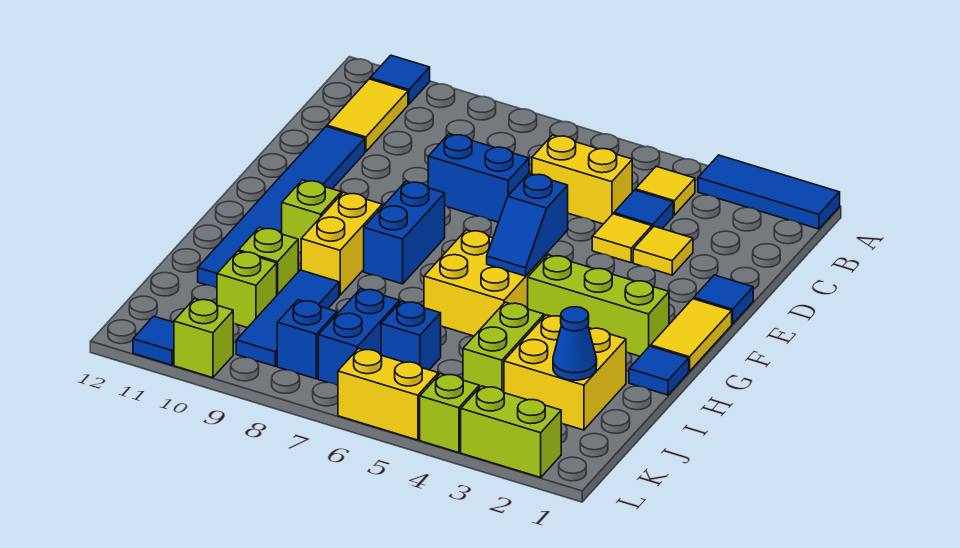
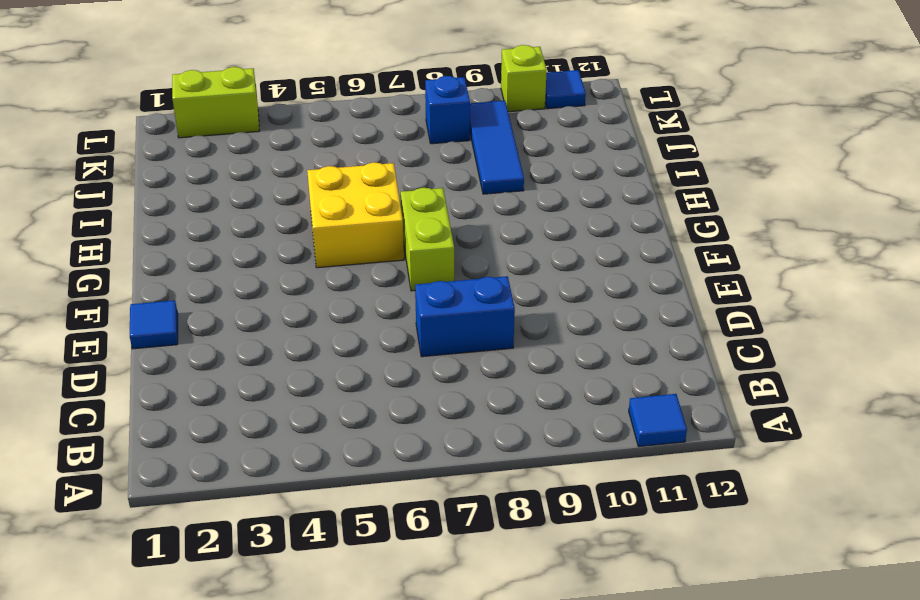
lime brick F7:G7 level 1 -> lime brick I4:J4 level 1
none -> blue tile A1:A3 level 1
none -> yellow tile B4 level 1
none -> yellow tile B11:C11 level 1
none -> blue tile C4 level 1

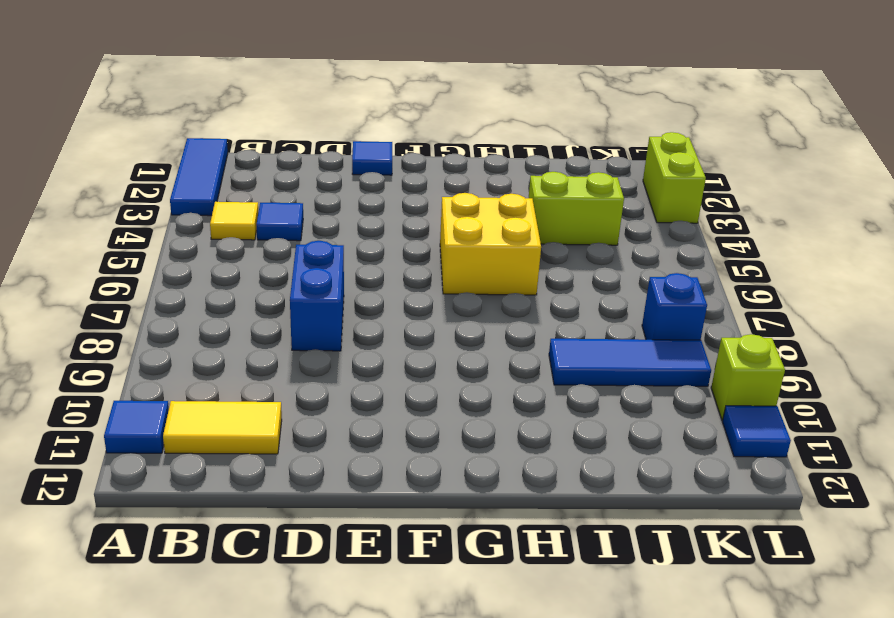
none -> yellow brick C5:C6 level 1
none -> yellow tile D3 level 1
none -> yellow tile D4 level 1
none -> blue tile D11:I11 level 1

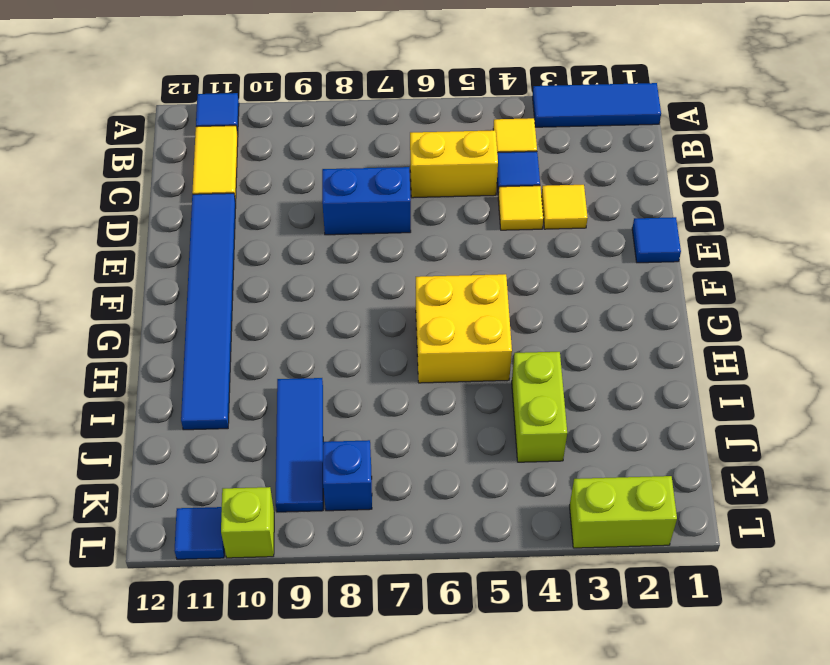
none -> yellow tile F1:G1 level 1
none -> blue brick F8:G8 level 1
none -> lime brick G2:G4 level 1
none -> yellow brick G9:H9 level 1

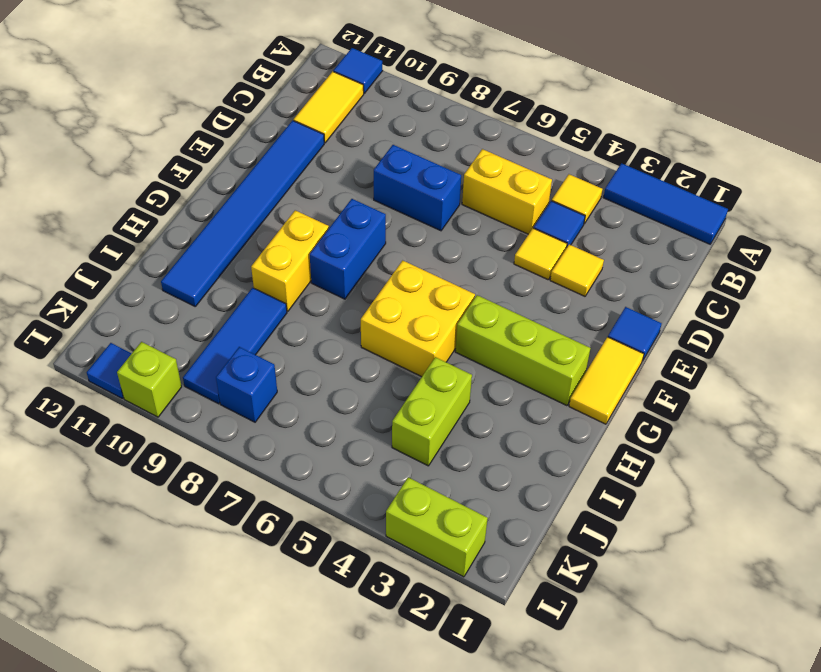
none -> lime brick G10 level 1
none -> blue tile H1 level 1
none -> yellow brick I2:J3 level 1
none -> lime brick I10 level 1

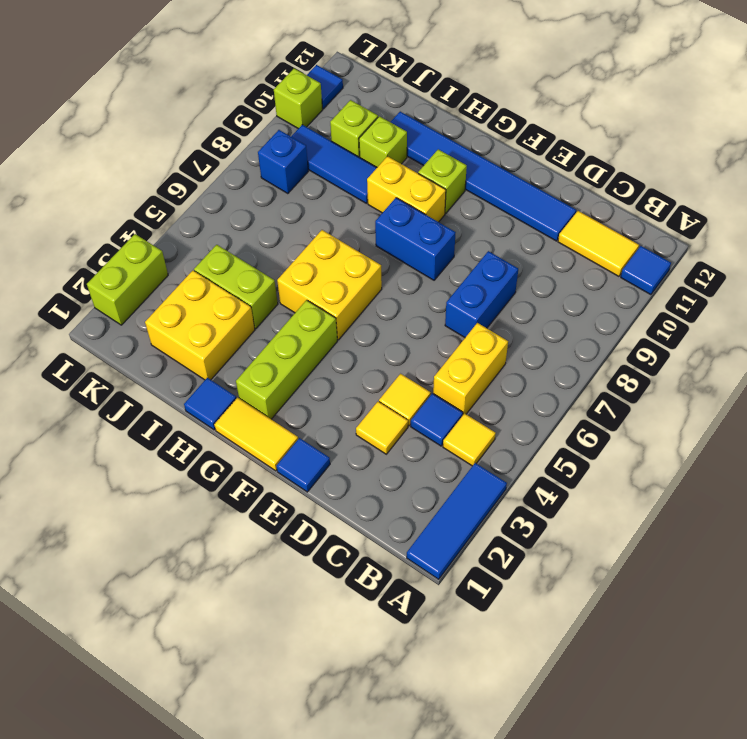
none -> blue brick J6 level 1
none -> blue brick J7:K7 level 1
none -> lime brick L4 level 1
none -> yellow brick L5:L6 level 1

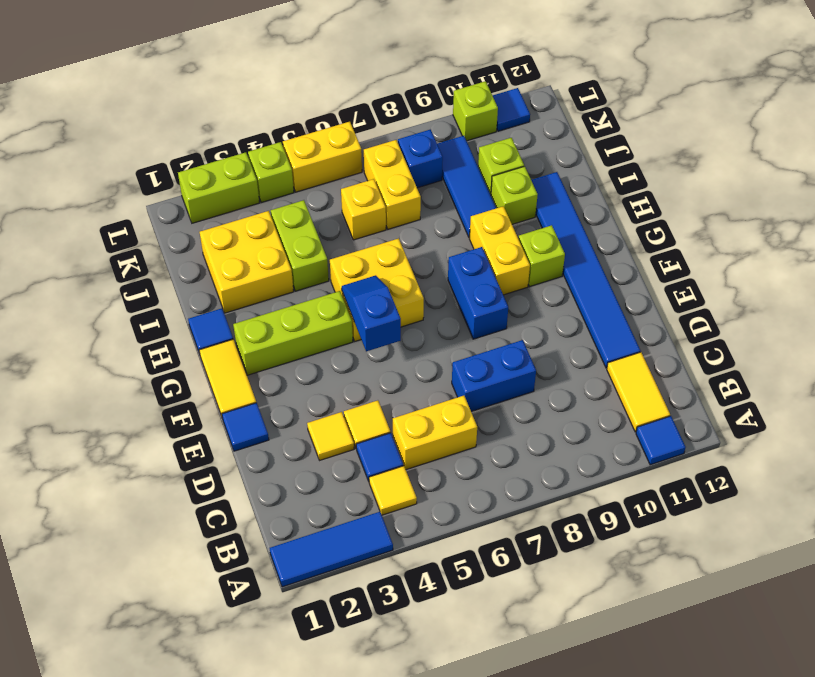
yellow brick J6 level 1 -> blue brick J6 level 1
yellow brick J7:K7 level 1 -> blue brick J7:K7 level 1
none -> blue cone J2 level 2

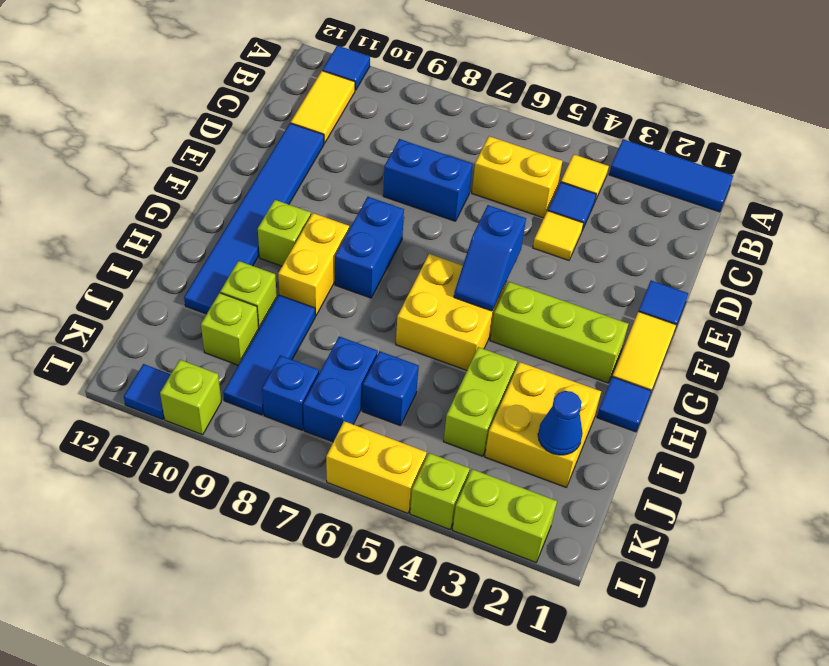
none -> yellow tile D3 level 1

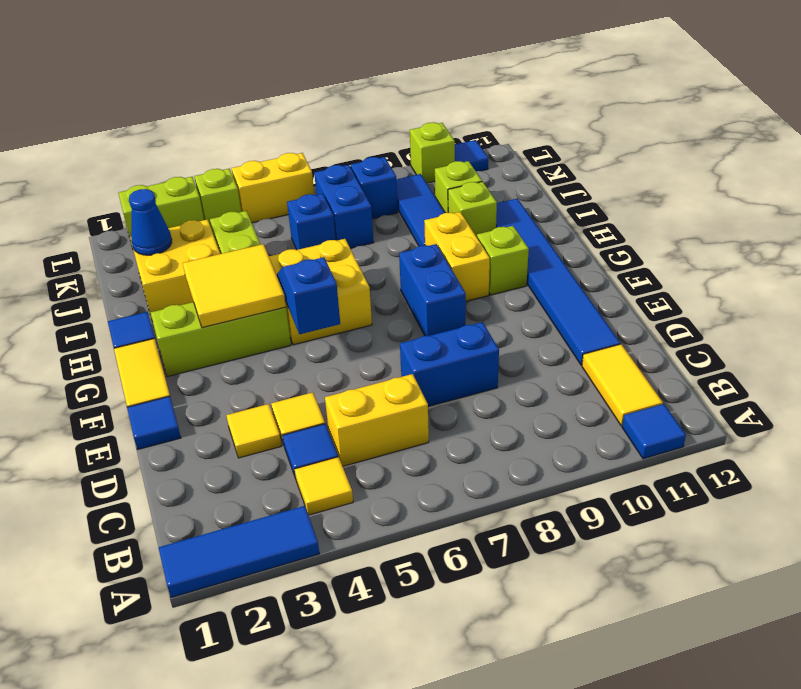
yellow tile G3:H4 level 2 -> none

